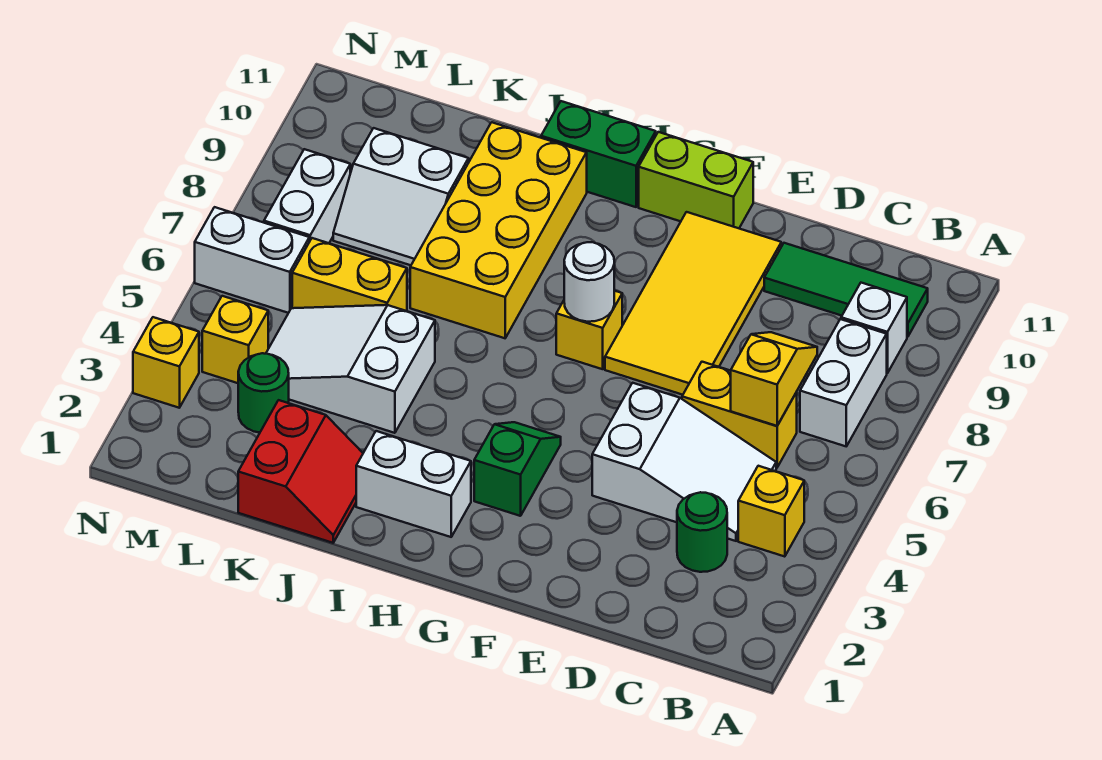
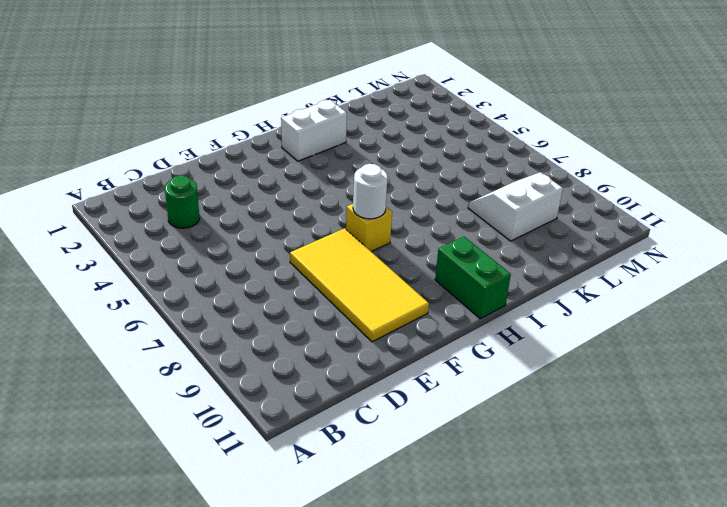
green brick H10:H11 level 1 -> green brick H11:I11 level 1
none -> yellow brick B4 level 1
none -> white brick B7:B8 level 1
none -> white brick B9 level 1

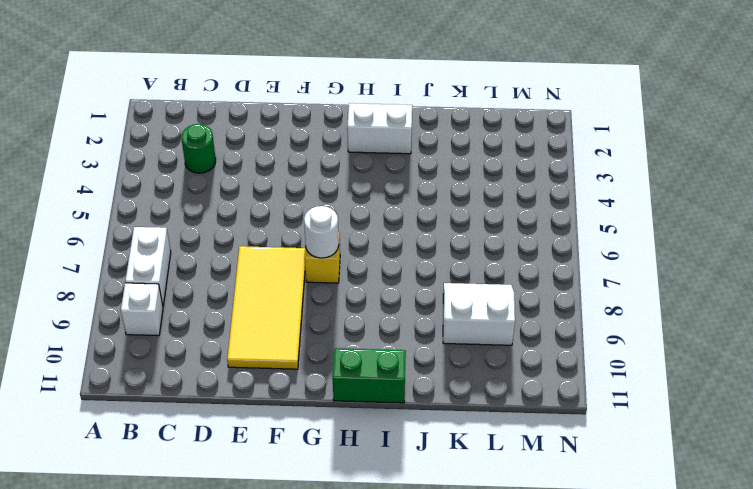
none -> yellow brick B4 level 1
none -> green tile B10:D10 level 1
none -> white slope C4:E5 level 1 top E

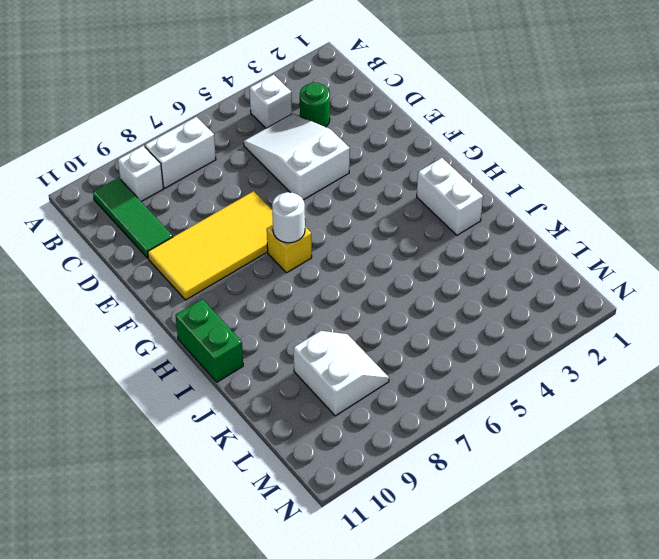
white brick B4 level 1 -> yellow brick B4 level 1
none -> yellow brick C6:D6 level 1
none -> lime brick F11:G11 level 1
none -> green slope G3:G4 level 1 top 3

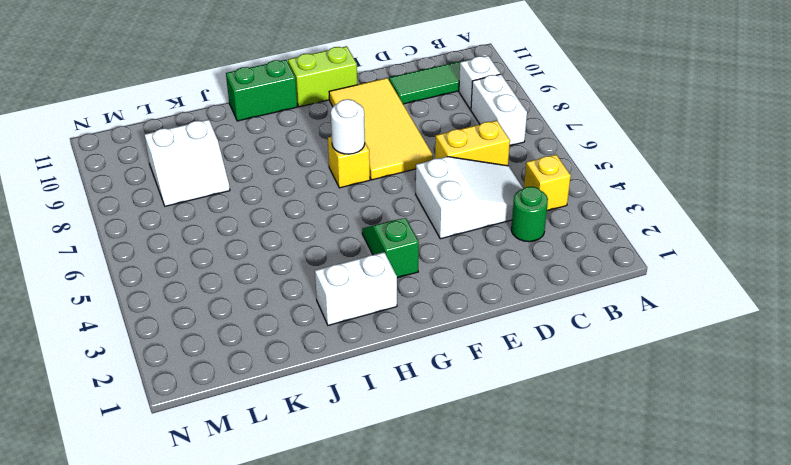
none -> yellow brick I7:J10 level 1
none -> red slope J1:K2 level 1 top K
none -> white slope J4:L5 level 1 top J

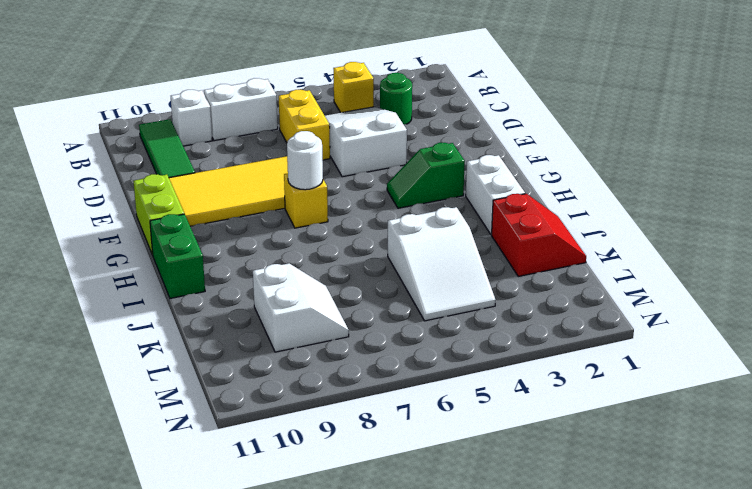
red slope J1:K2 level 1 top 2 -> red slope J1:K2 level 1 top K
none -> yellow brick I7:J10 level 1
none -> yellow brick K6:L6 level 1
none -> green round brick L3 level 1

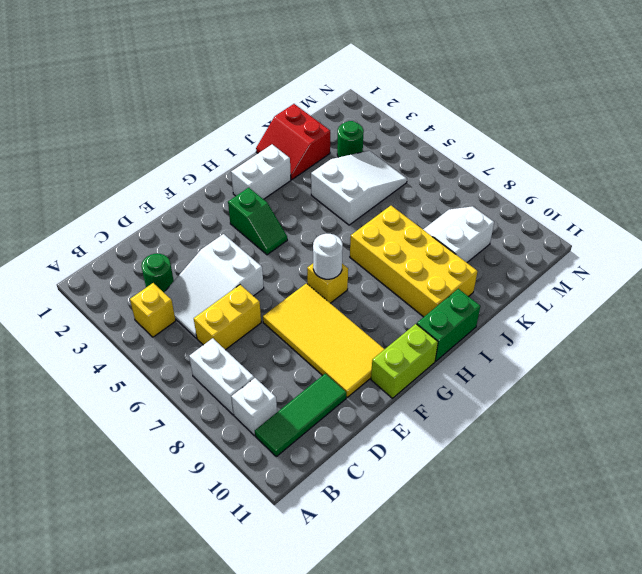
none -> yellow brick K6:L6 level 1
none -> yellow brick M4 level 1
none -> white brick M6:N6 level 1

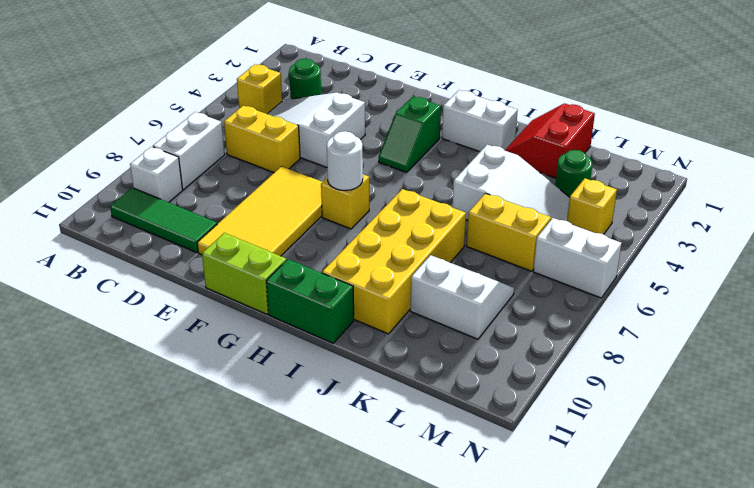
none -> white brick M7:M8 level 1
none -> yellow brick N3 level 1
none -> yellow slope C6:C7 level 2 top 6

